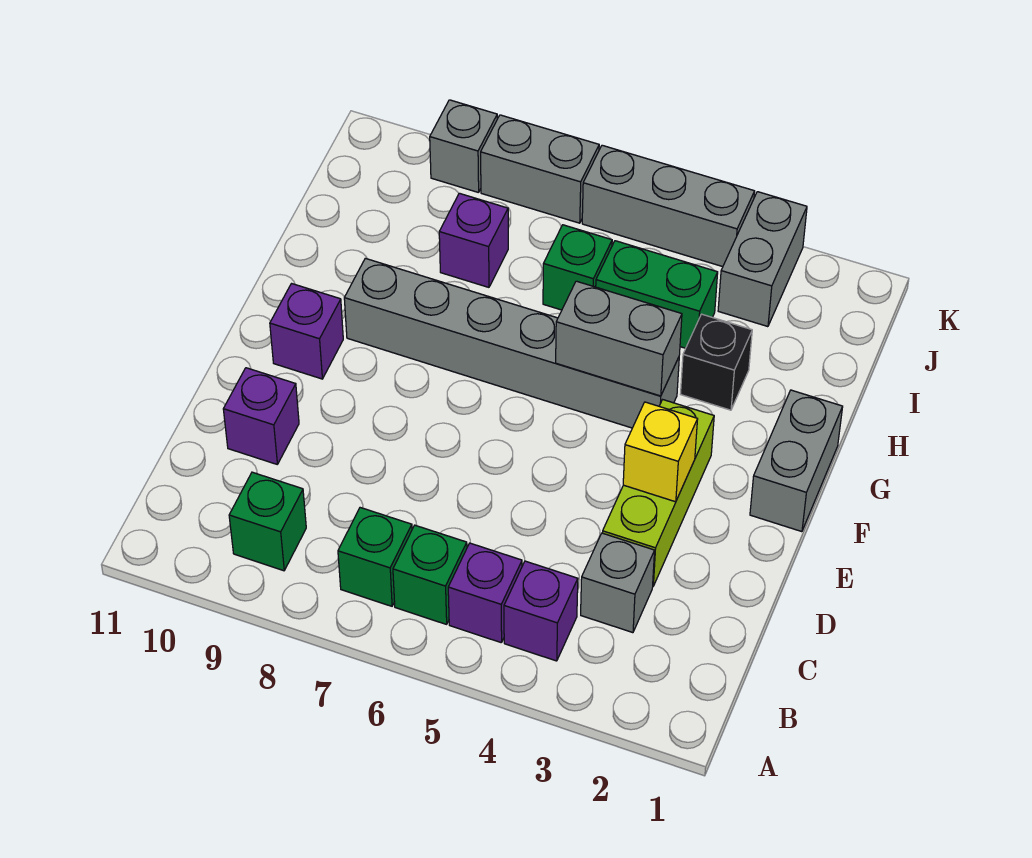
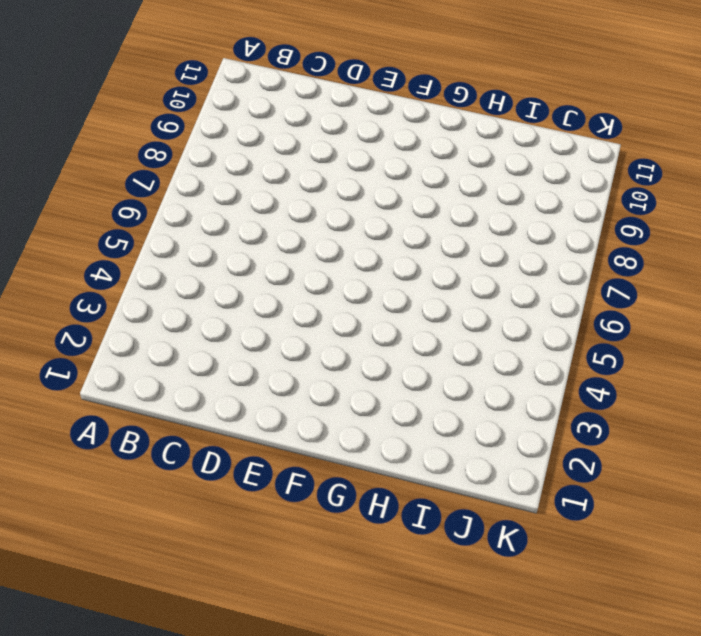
none -> purple brick B4 level 1
none -> purple brick B5 level 1
none -> green brick B6 level 1

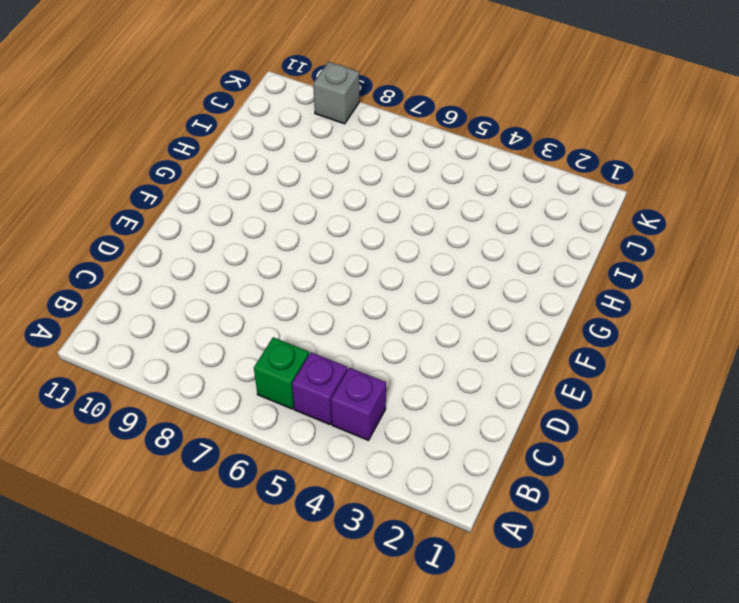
none -> green brick B7 level 1
none -> green brick B9 level 1
none -> grey brick C3 level 1

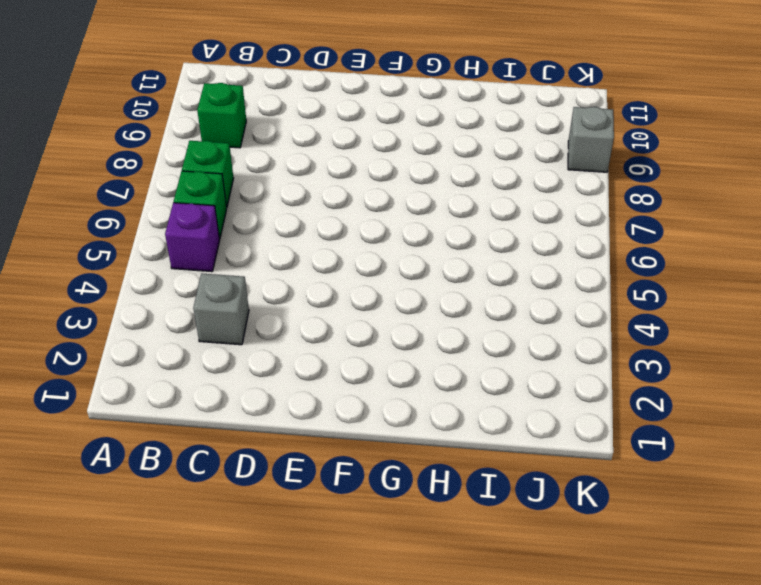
none -> purple brick B4 level 1
none -> lime brick D3:F3 level 1
none -> purple brick D10 level 1

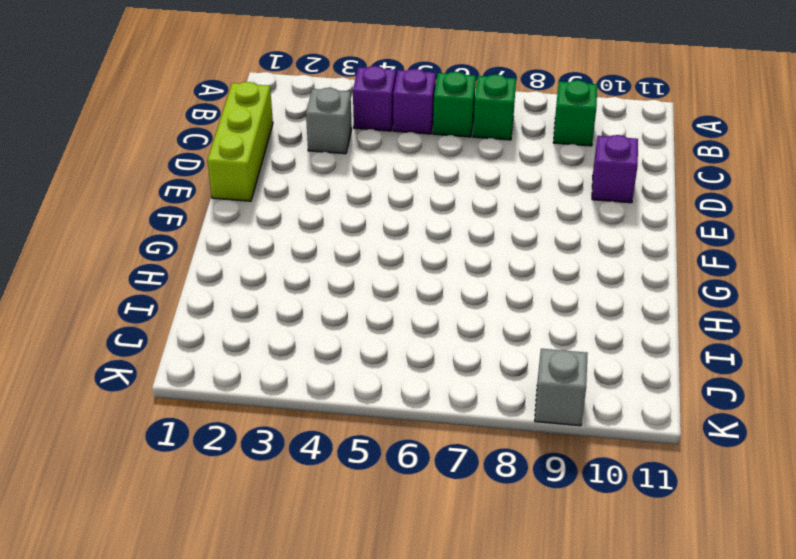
lime brick C1:E1 level 1 -> lime brick D3:F3 level 1
none -> grey brick F1:G1 level 1
none -> purple brick F10 level 1
none -> grey brick G4:G9 level 1

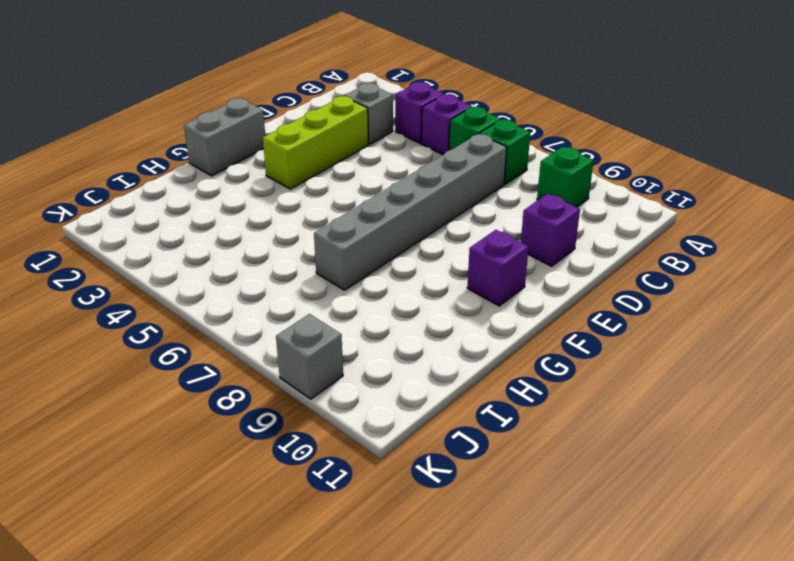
grey brick C7:H7 level 1 -> grey brick G4:G9 level 1
none -> black brick H3 level 1
none -> green brick I4:I5 level 1
none -> green brick I6 level 1

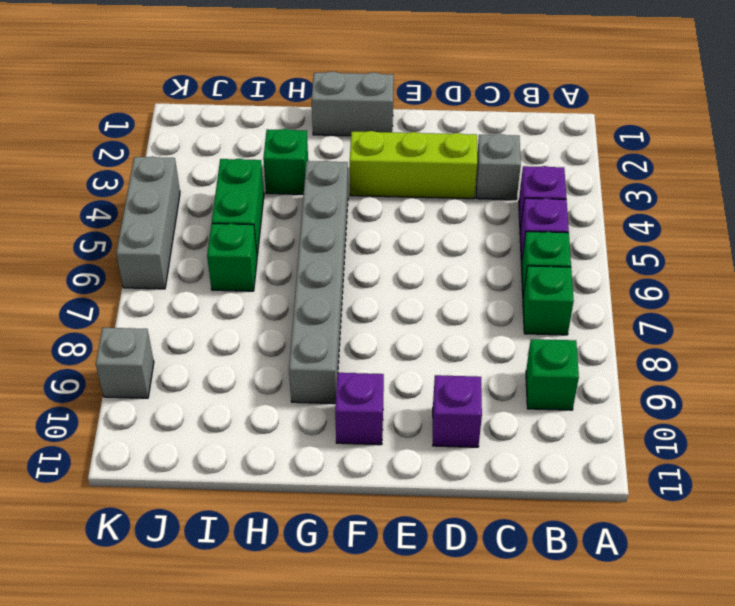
green brick H3 level 1 -> black brick H3 level 1
none -> purple brick I8 level 1
none -> grey brick J3:K3 level 1
none -> grey brick K7:K8 level 1

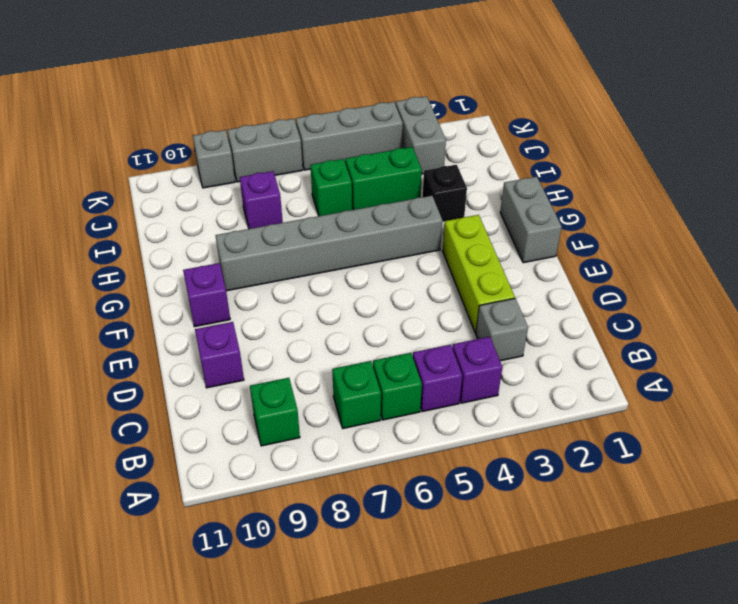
none -> yellow brick E3 level 2
none -> grey brick G4:G5 level 2

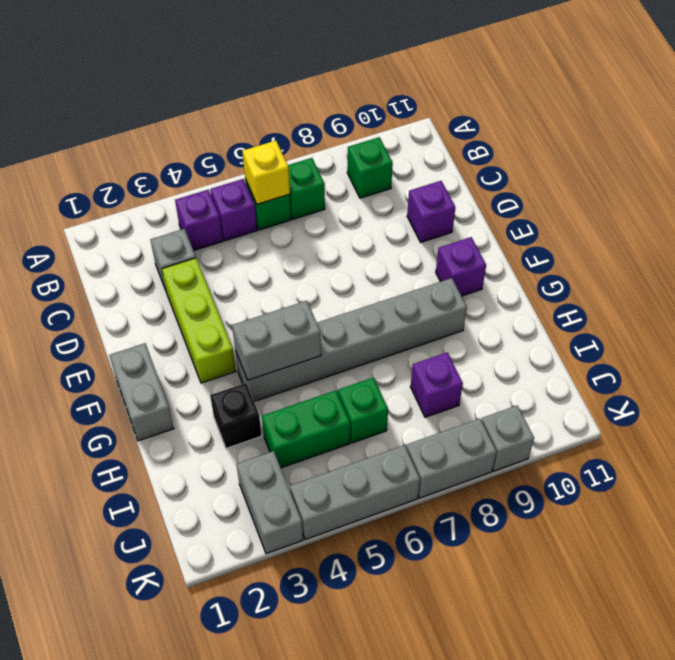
yellow brick B6 level 2 -> yellow brick E3 level 2

